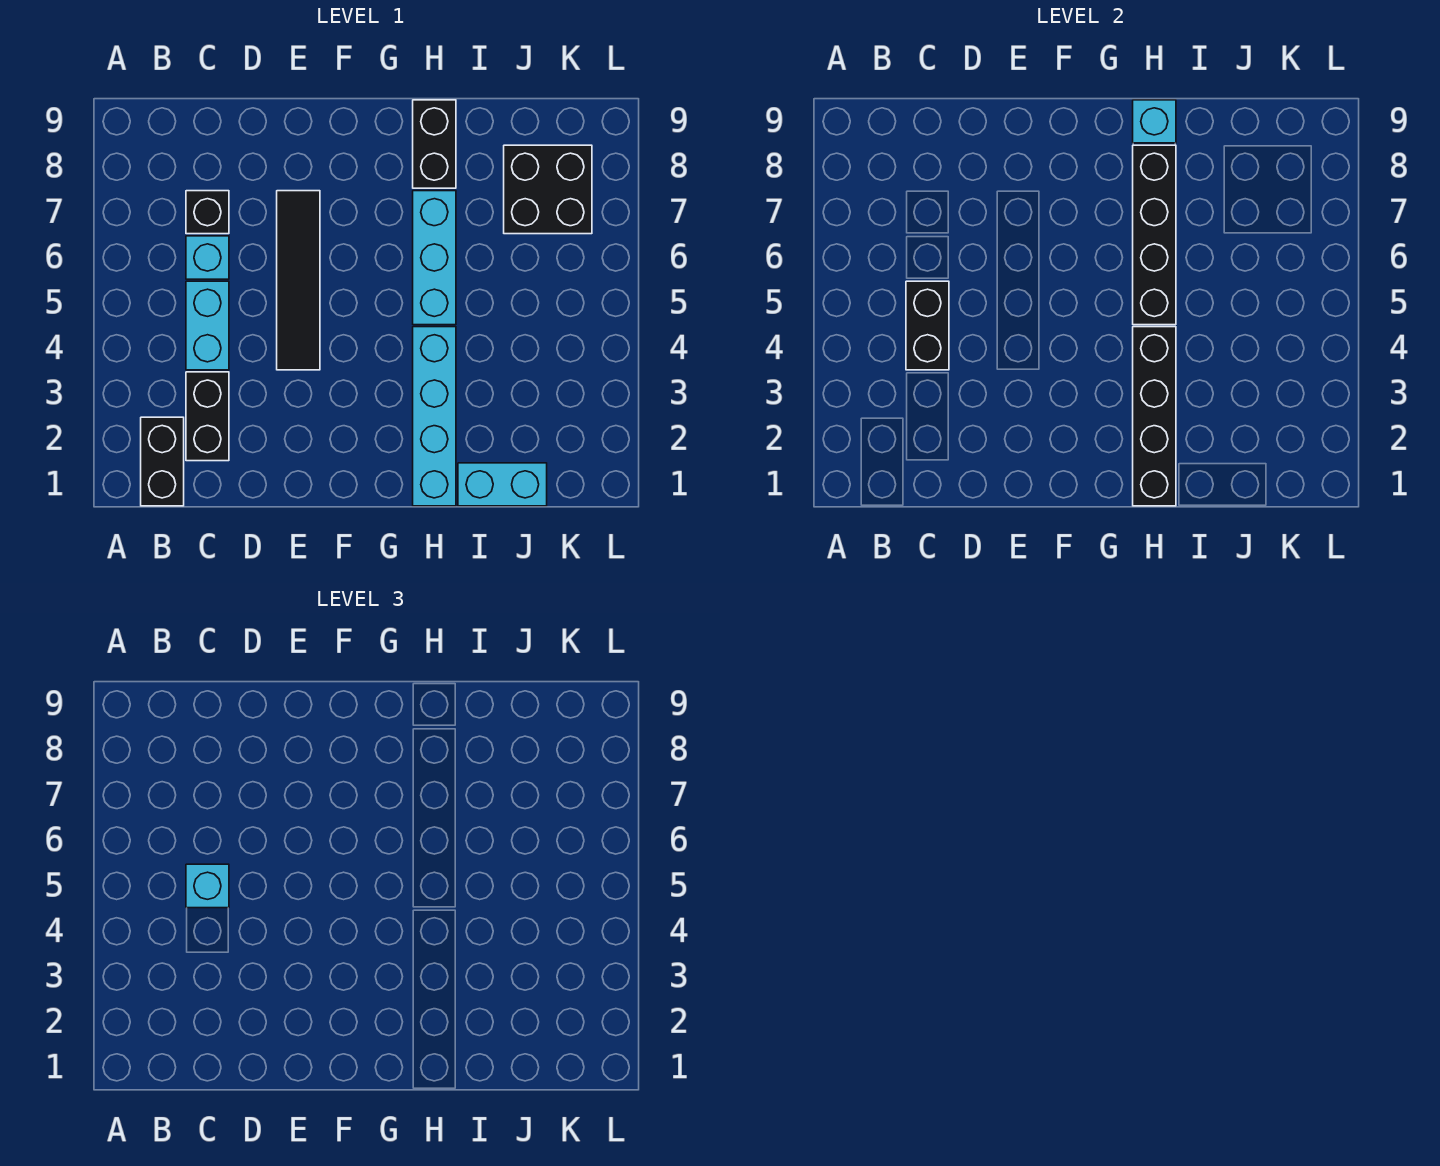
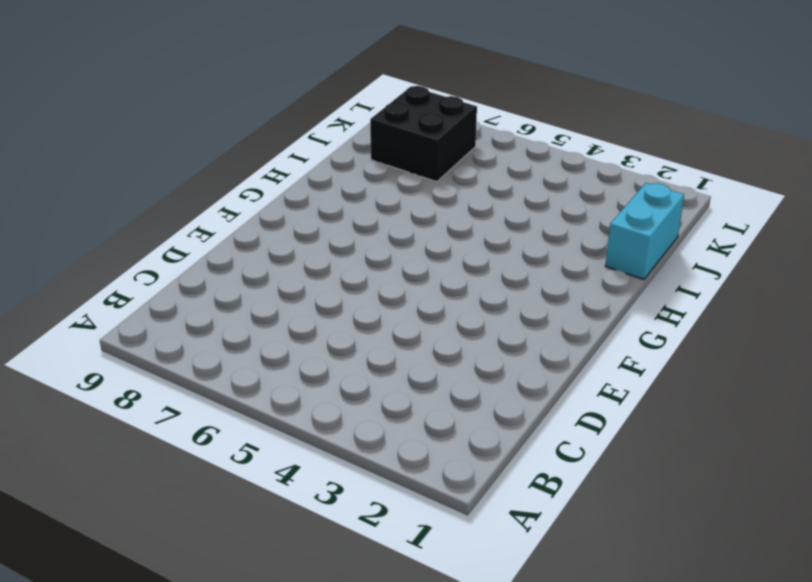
none -> black brick B1:B2 level 1
none -> black brick C2:C3 level 1
none -> cyan brick C4:C5 level 1

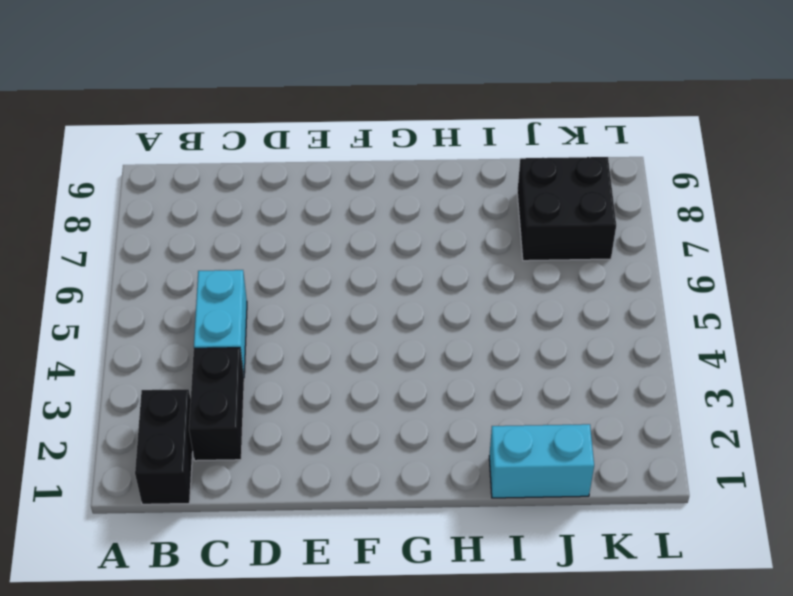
none -> cyan brick C6 level 1
none -> black brick C7 level 1
none -> black tile E4:E7 level 1

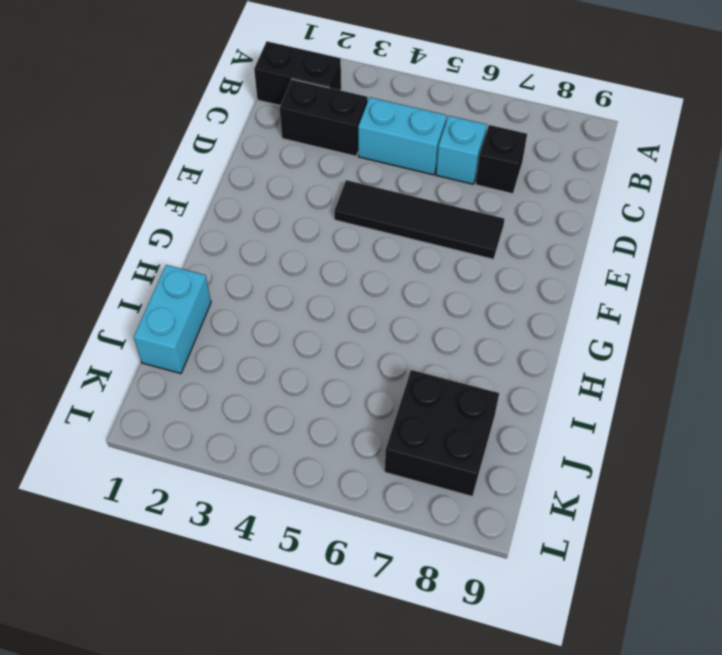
none -> cyan brick H1:H4 level 1
none -> cyan brick H5:H7 level 1
none -> black brick H8:H9 level 1

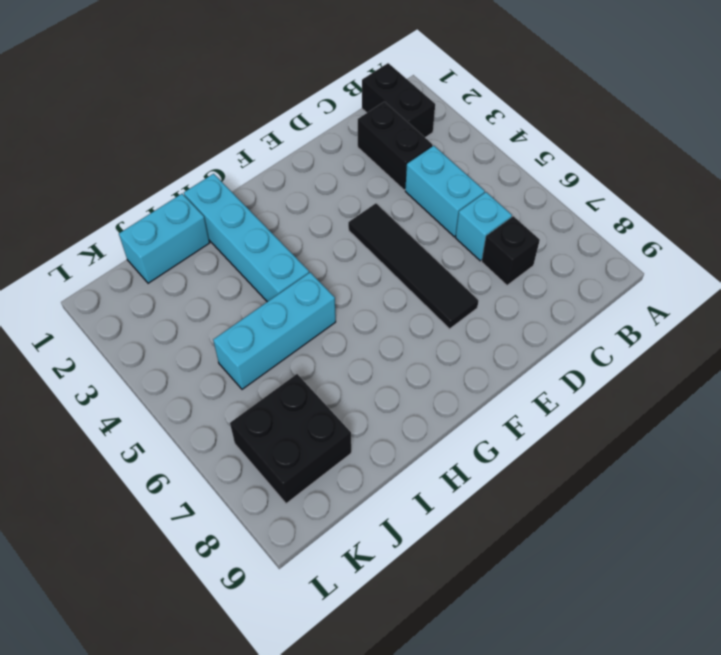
cyan brick H5:J5 level 1 -> cyan brick H5:H7 level 1
none -> black brick H8:H9 level 1
none -> black brick C4:C5 level 2
none -> black brick H1:H4 level 2

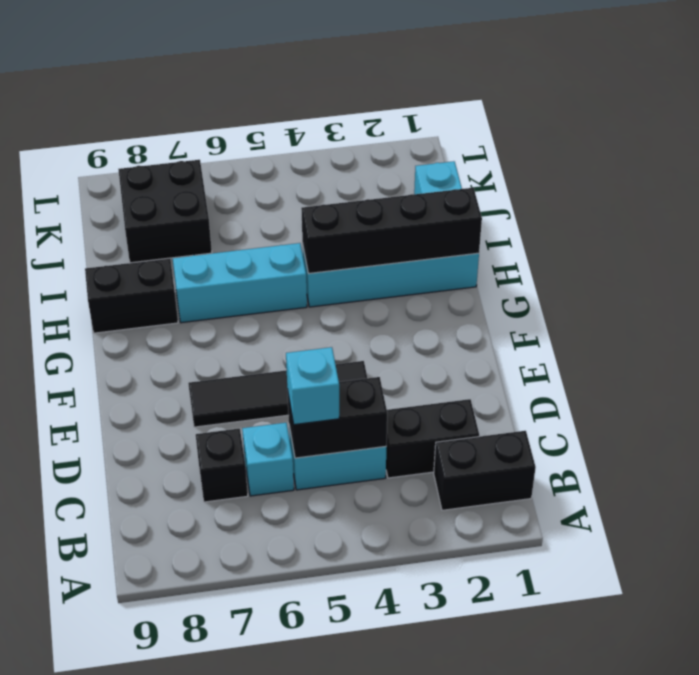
none -> black brick H5:H8 level 2
none -> cyan brick H9 level 2

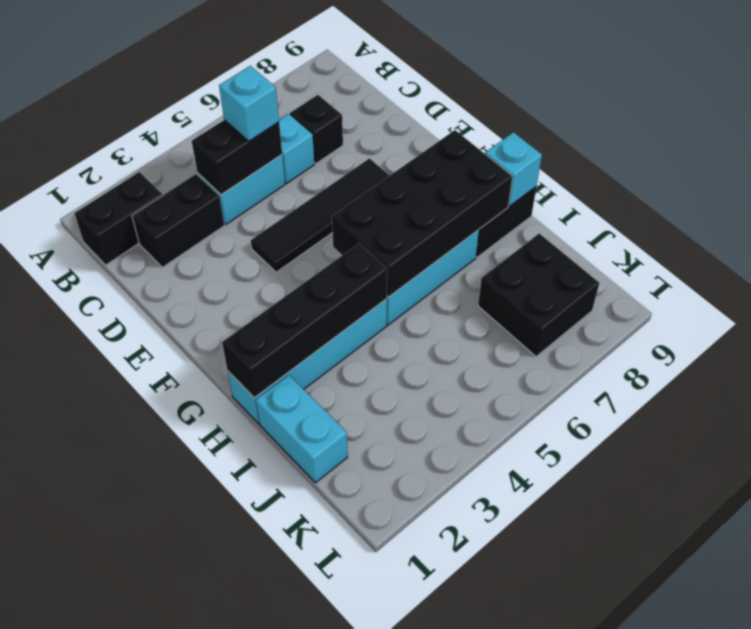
black brick G5:H8 level 2 -> black brick H5:H8 level 2

